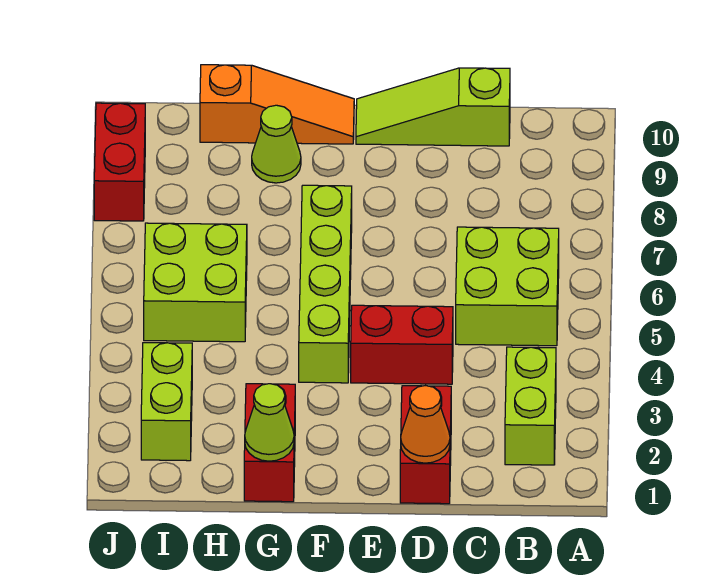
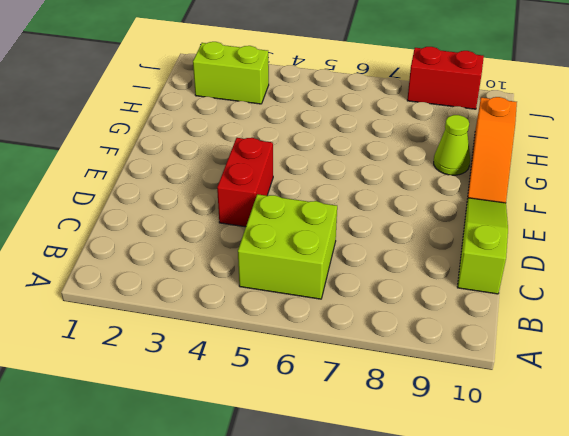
none -> lime brick B2:B3 level 1
none -> red brick D1:D2 level 1
none -> lime brick F4:F7 level 1

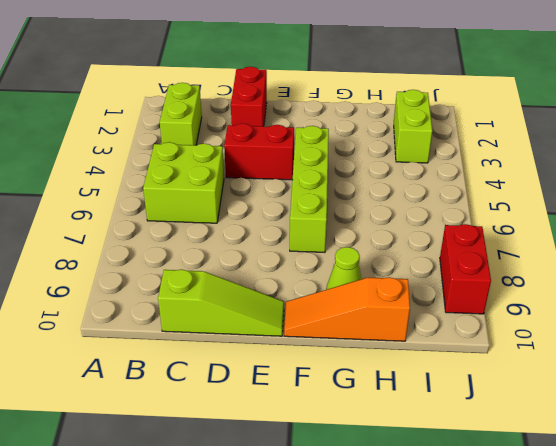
none -> red brick G1:G2 level 1
none -> lime brick H5:I6 level 1
none -> orange cone D1 level 2

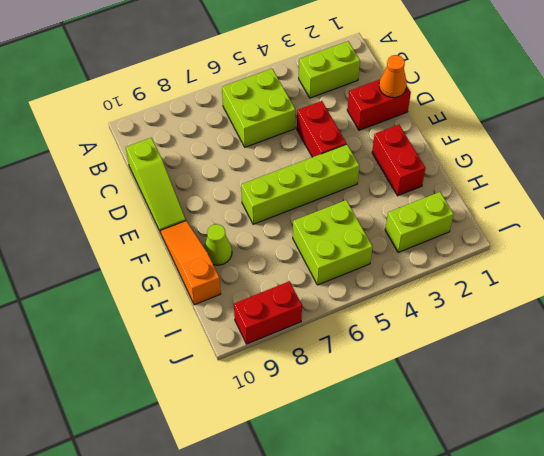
red brick F2:G2 level 1 -> red brick G1:G2 level 1
none -> lime cone G1 level 2

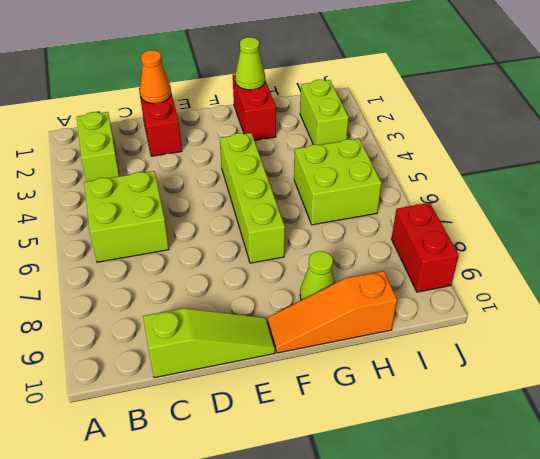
none -> red brick D4:E4 level 1

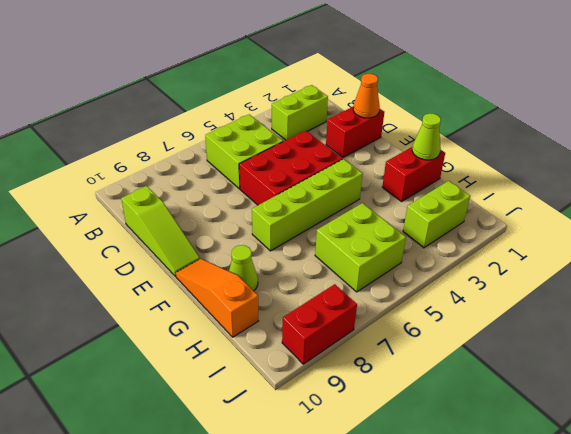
red brick D4:E6 level 1 -> red brick D4:E4 level 1

